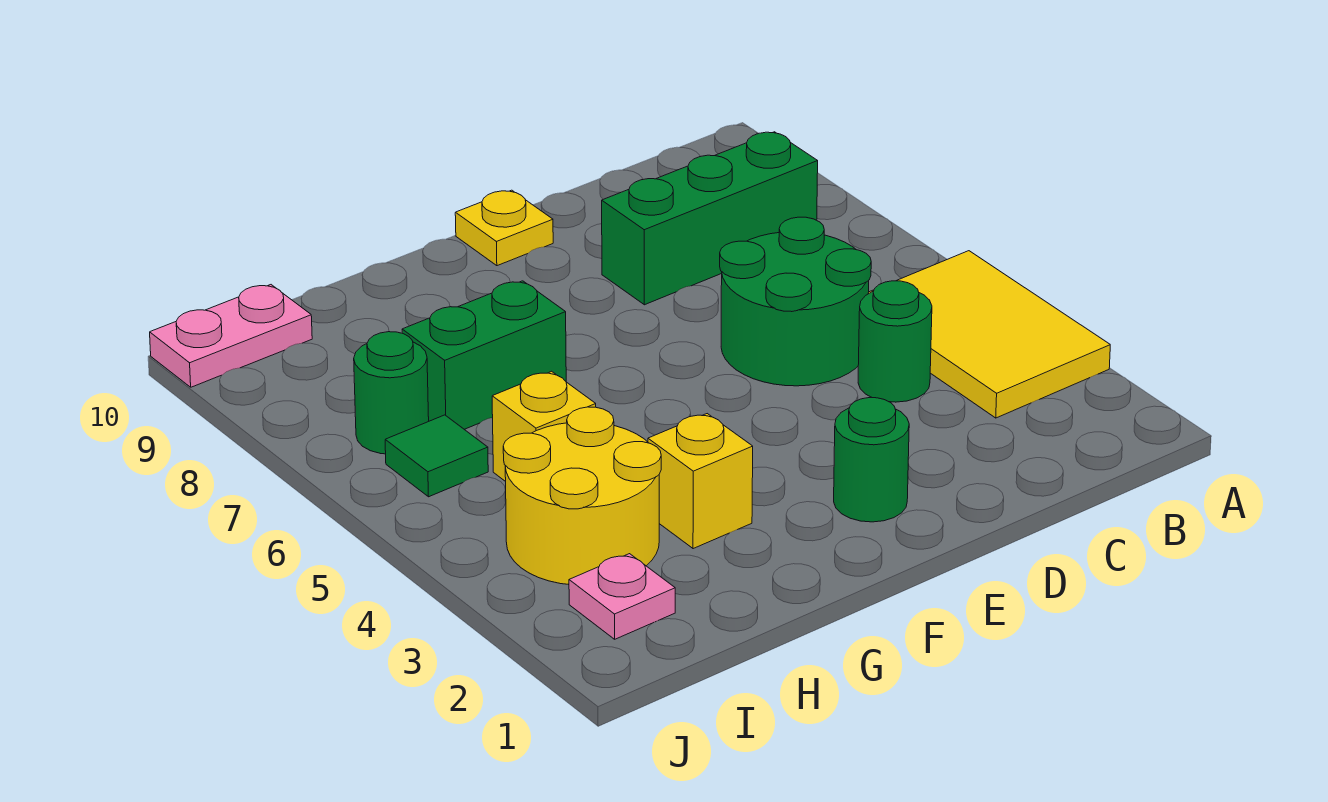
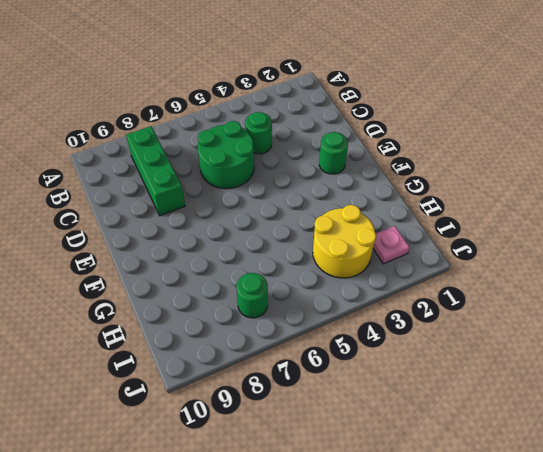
none -> yellow tile A3:B5 level 1
none -> yellow plate E10 level 1
none -> yellow brick G3 level 1

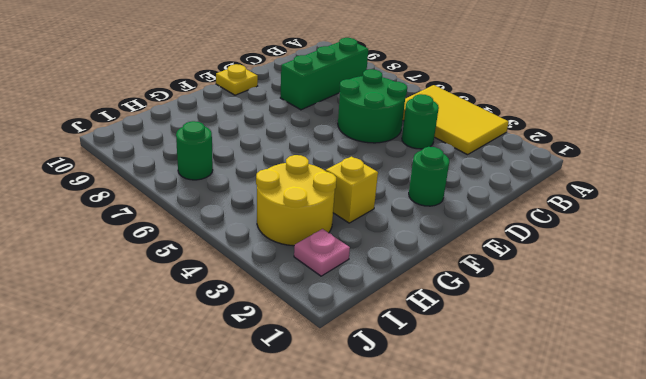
none -> green brick G7:H7 level 1
none -> yellow brick H5 level 1
none -> green tile I6 level 1

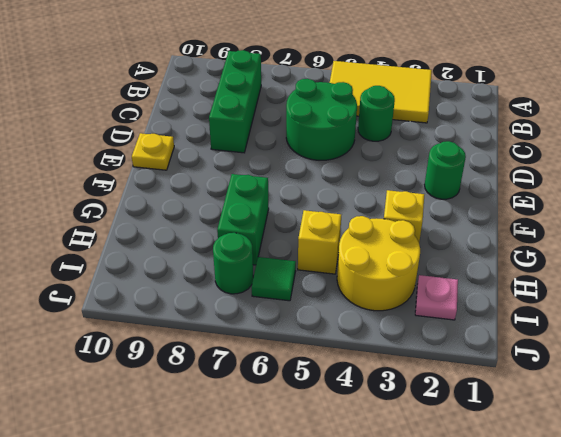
none -> pink plate I10:J10 level 1

